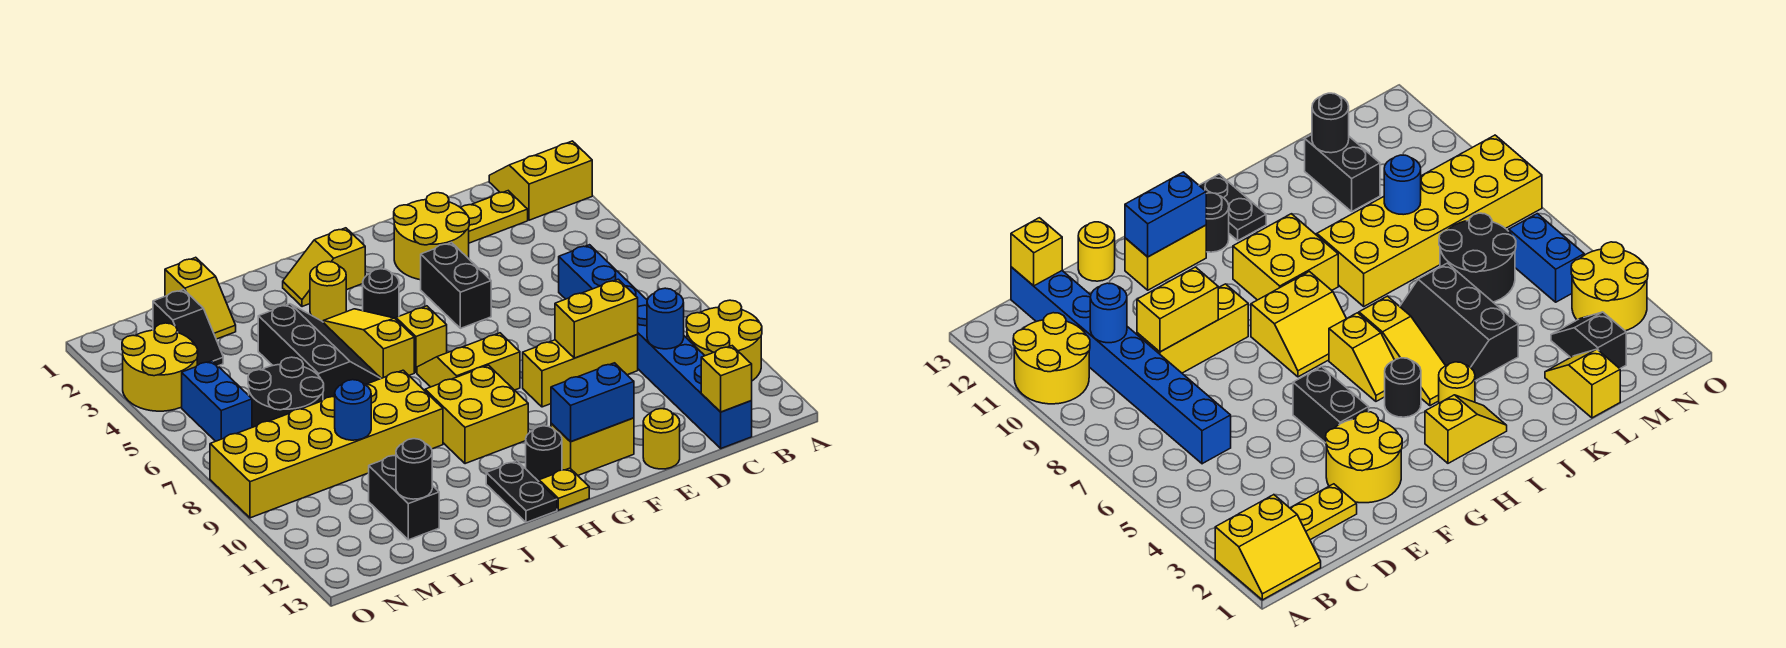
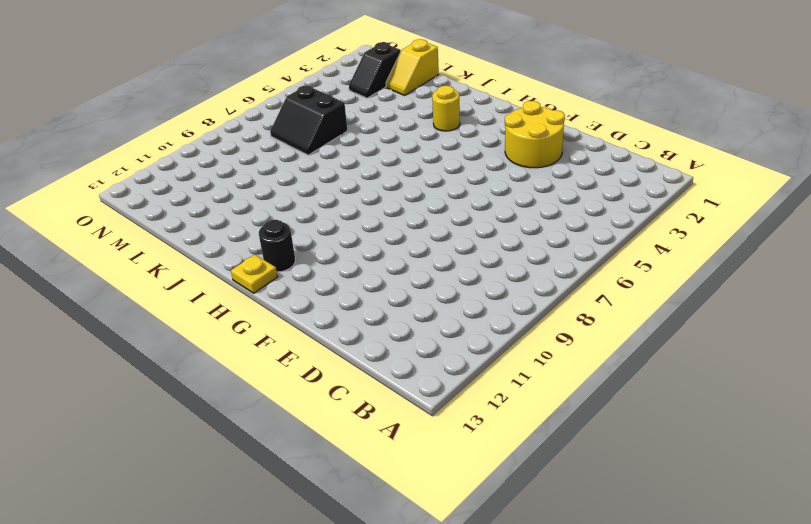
black slope L6:M7 level 1 top 6 -> black round brick L6:M7 level 1
none -> yellow slope A1:B2 level 1 top 2
none -> yellow round brick A10:B11 level 1
none -> yellow plate C2:D2 level 1
none -> blue brick C6:C13 level 1

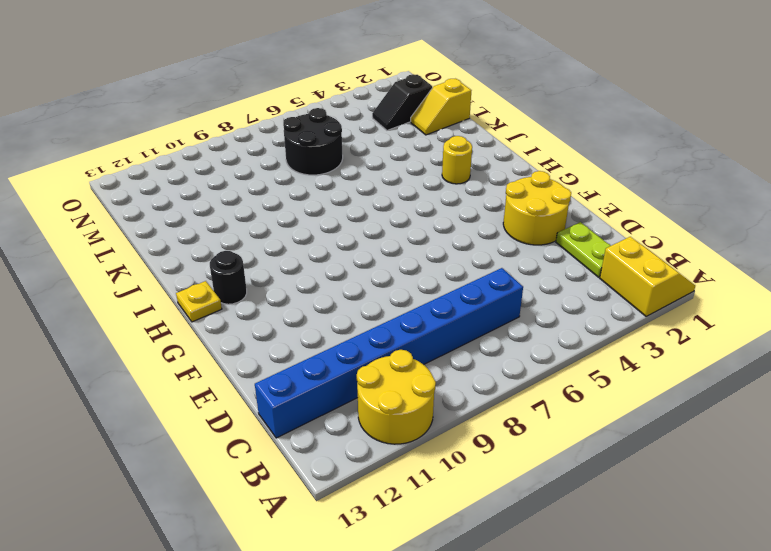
lime plate C2:D2 level 1 -> yellow plate C2:D2 level 1
none -> yellow brick D9:F9 level 1
none -> yellow round brick E13 level 1
none -> black brick F4:F5 level 1
none -> yellow brick F12:G12 level 1

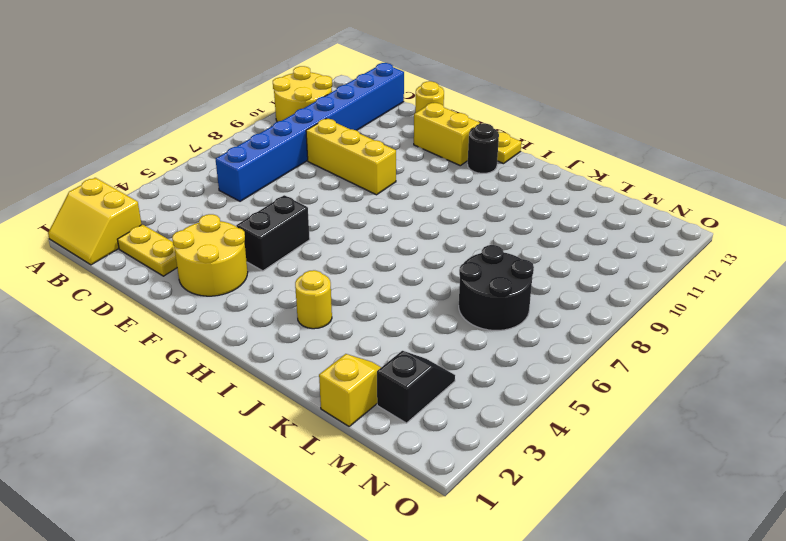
none -> yellow slope G7:H8 level 1 top 8
none -> yellow slope H2:I2 level 1 top H
none -> black round brick H4 level 1
none -> yellow slope H5:H6 level 1 top 6

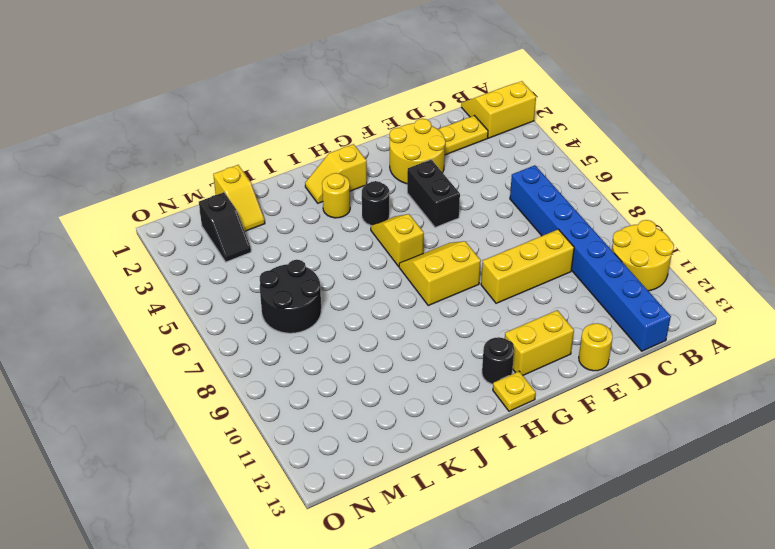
none -> yellow brick H9:I10 level 1
none -> yellow slope I4:I6 level 1 top 6
none -> black plate I12:I13 level 1
none -> black slope J4:K6 level 1 top K

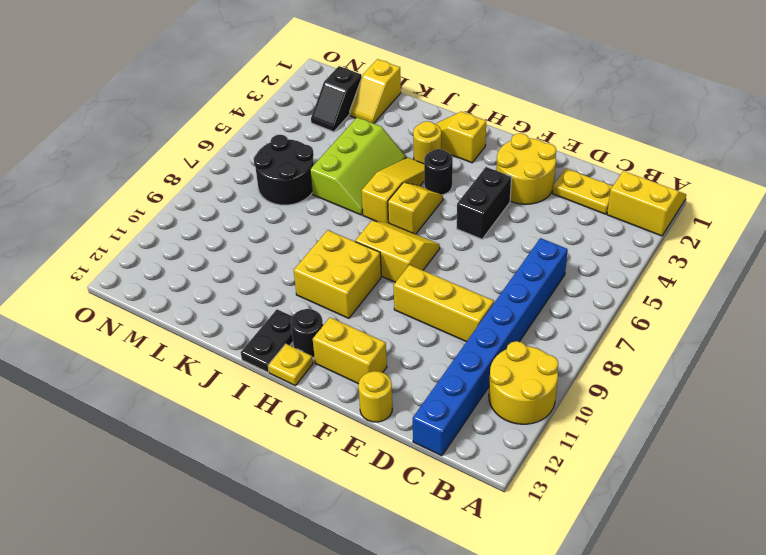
lime slope J4:K6 level 1 top K -> black slope J4:K6 level 1 top K
none -> yellow brick J8:O9 level 1
none -> black brick L11:L12 level 1
none -> yellow round brick N3:O4 level 1
none -> blue brick N5:N6 level 1

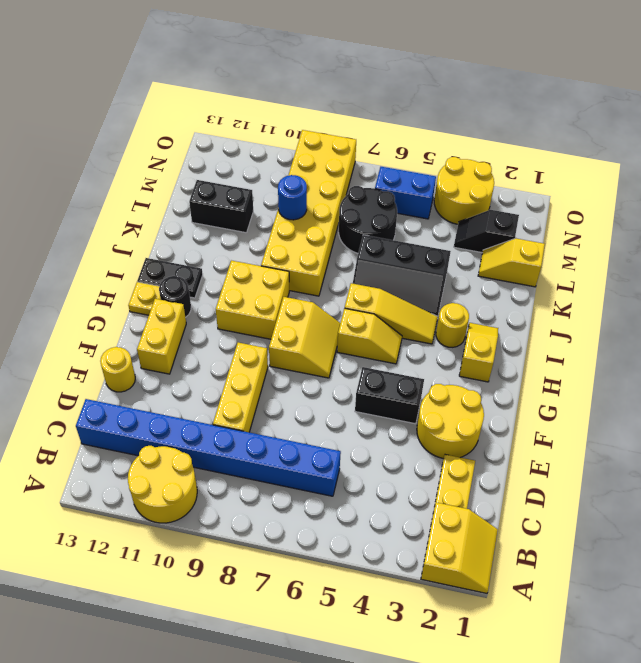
none -> black round brick H4 level 1
none -> blue round brick C10 level 2
none -> yellow brick C13 level 2
none -> yellow brick D9:E9 level 2

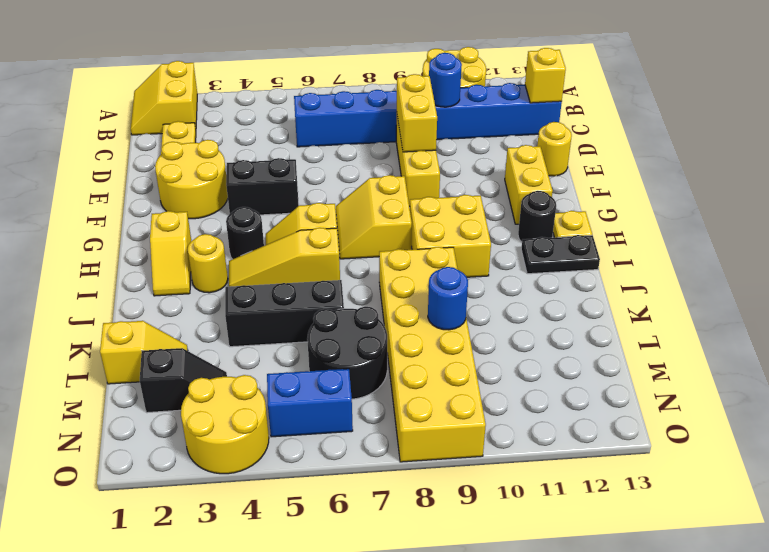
none -> black brick L11:L12 level 1
none -> blue brick F12:G12 level 2
none -> black round brick L12 level 2

